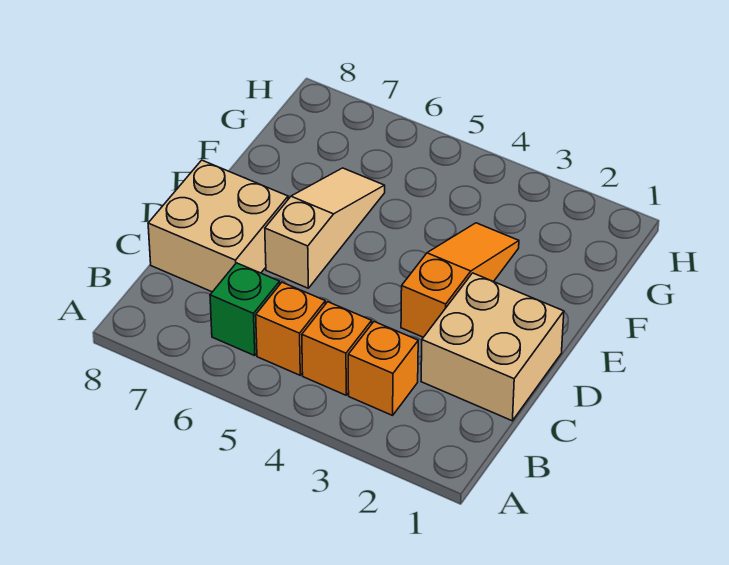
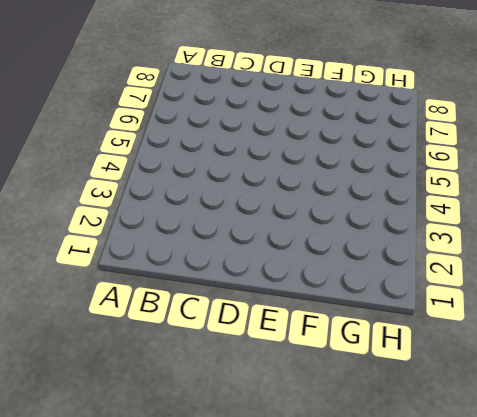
none -> orange brick B3 level 1
none -> orange brick B4 level 1

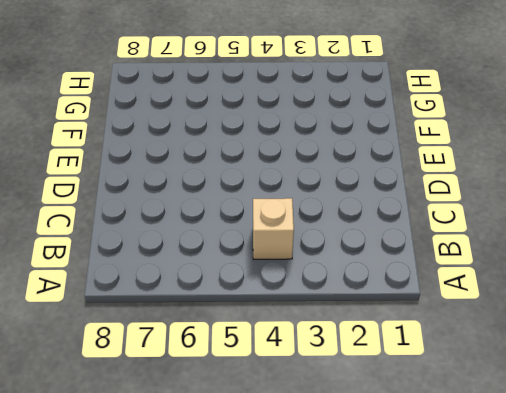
tan brick B4 level 1 -> orange brick B4 level 1
none -> orange brick B3 level 1
none -> orange brick B5 level 1

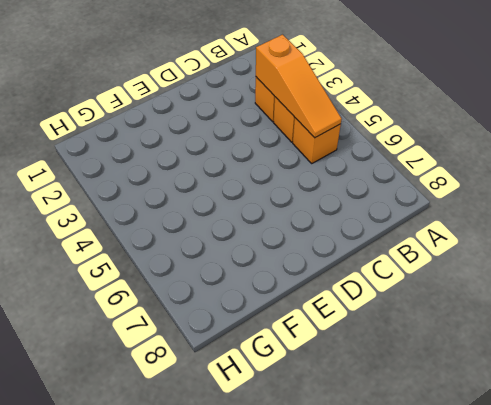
orange slope B3:B5 level 2 top 3 -> orange slope D3:F3 level 1 top D
none -> green brick B6 level 1
none -> tan brick C1:D2 level 1

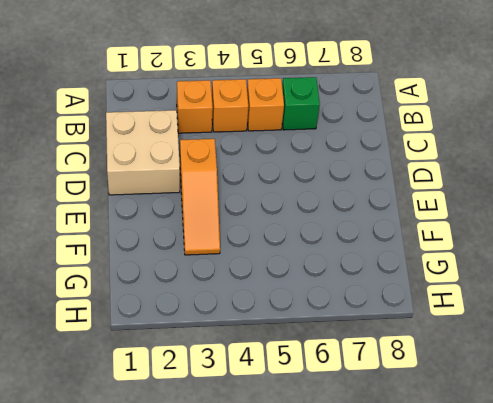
none -> tan brick C7:D8 level 1
none -> tan slope D6:F6 level 1 top D

